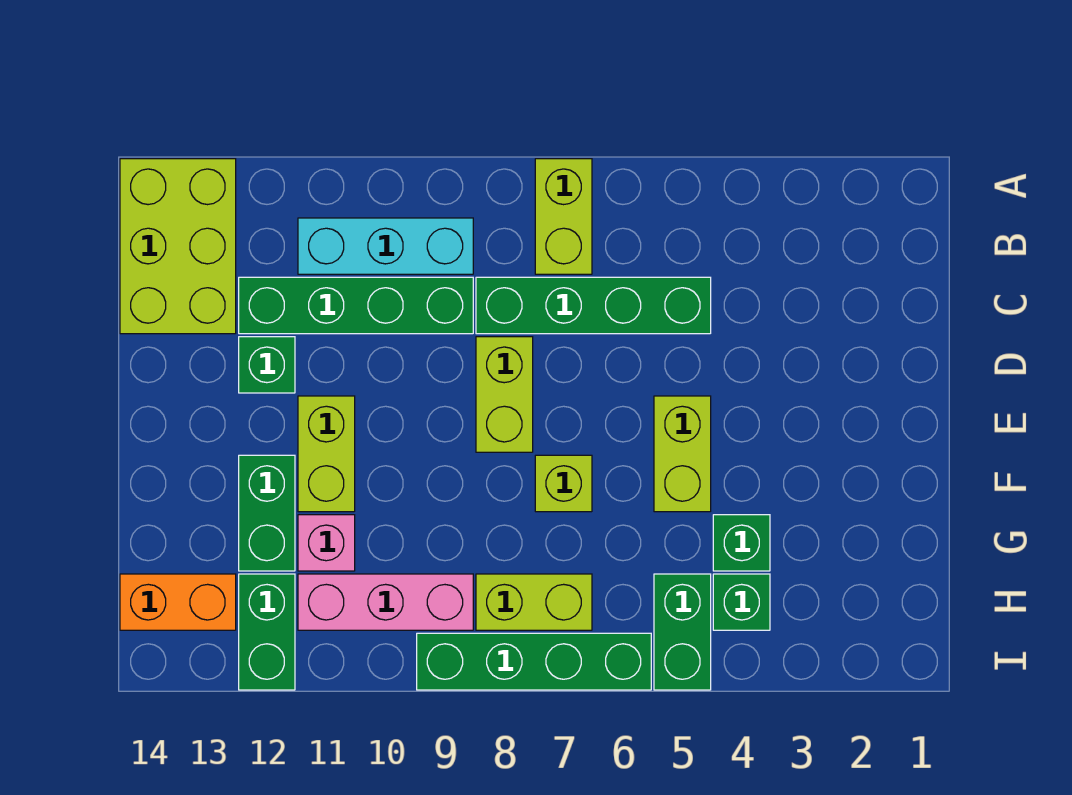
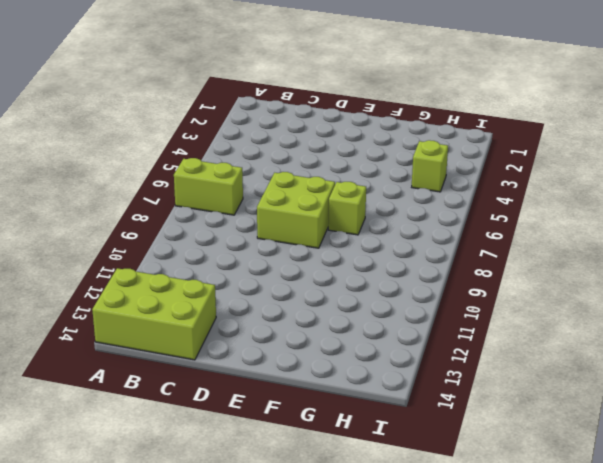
lime brick D7:E8 level 1 -> lime brick D8:E8 level 1
lime brick H4 level 1 -> green brick H4 level 1
none -> cyan brick B9:B11 level 1
none -> green brick C5:C8 level 1
none -> green brick C9:C12 level 1

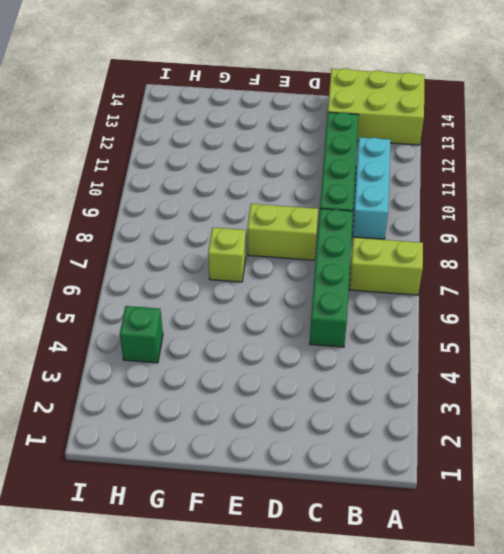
none -> green brick D12 level 1
none -> lime brick E5:F5 level 1
none -> lime brick E11:F11 level 1

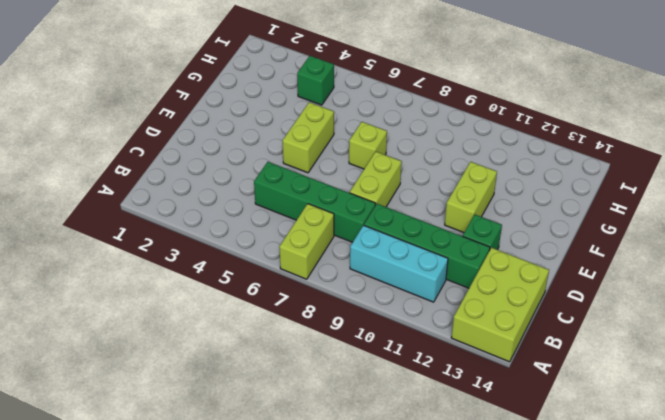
none -> green brick F12:G12 level 1
none -> green brick G4 level 1
none -> pink brick G11 level 1

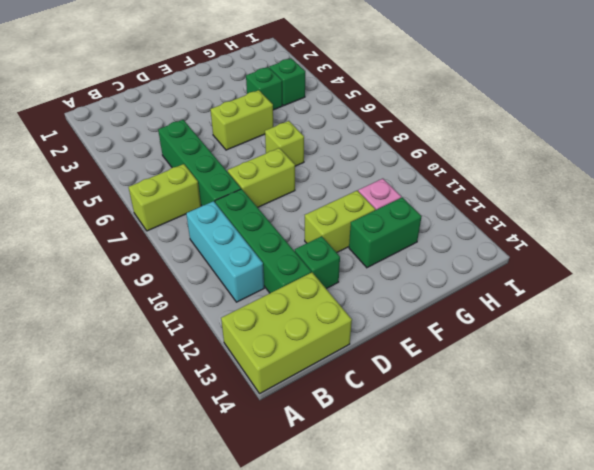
none -> green brick H5:I5 level 1
none -> lime brick H7:H8 level 1
none -> pink brick H9:H11 level 1

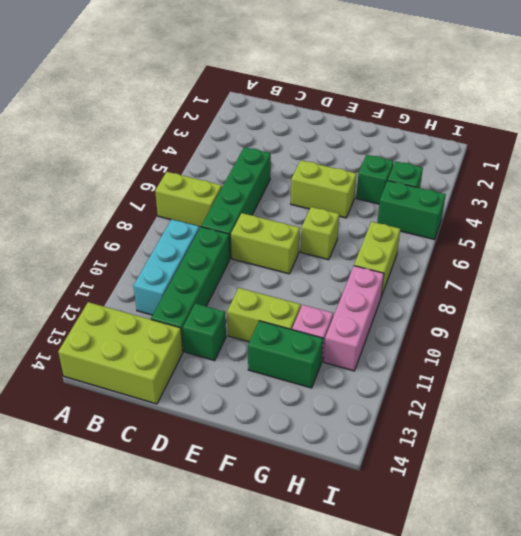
none -> green brick H12:I12 level 1
none -> orange brick H13:H14 level 1
none -> green brick I6:I9 level 1

